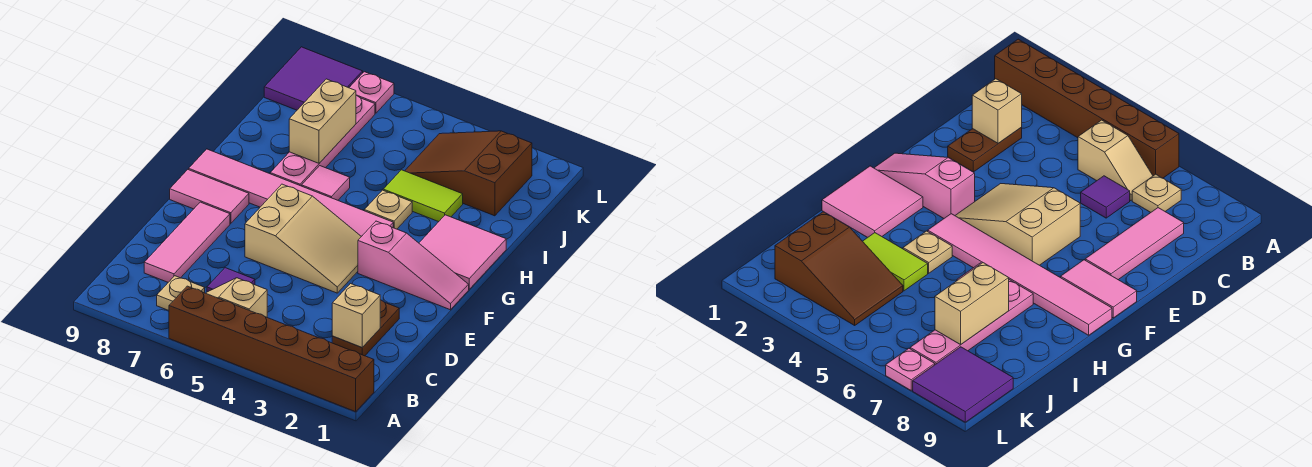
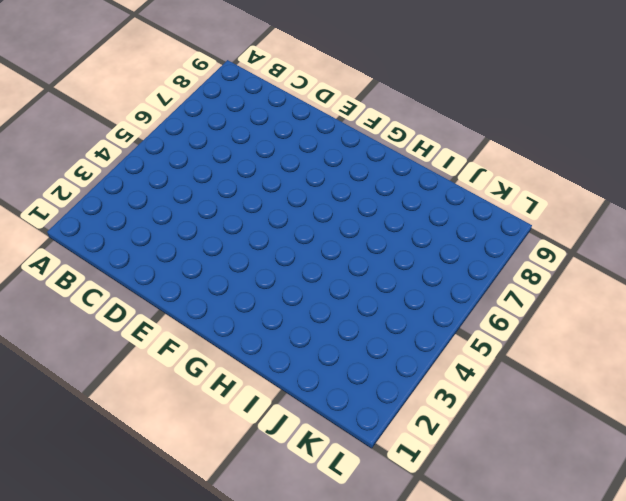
none -> brown brick A1:A6 level 1
none -> tan slope B5:B6 level 1 top 5
none -> tan plate B7 level 1

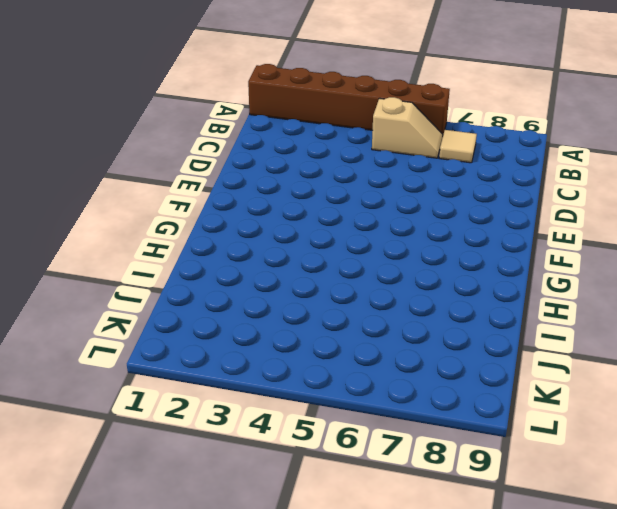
tan tile B7 level 1 -> tan plate B7 level 1
none -> brown plate C2:D2 level 1
none -> purple tile C6 level 1
none -> pink tile C8:E8 level 1

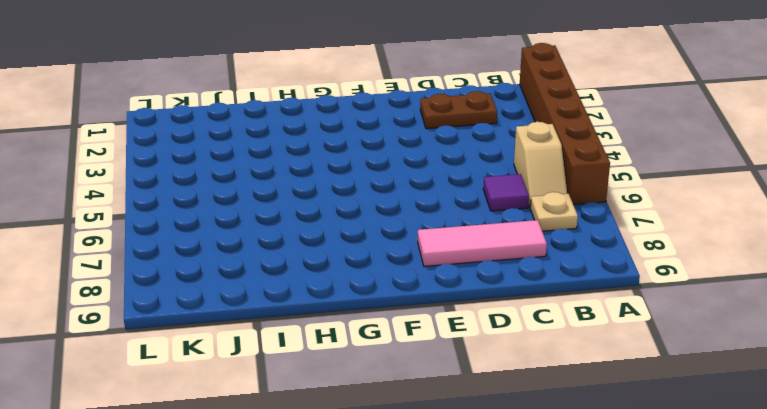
none -> tan slope E4:F6 level 1 top 6
none -> pink slope F1:F3 level 1 top 3
none -> pink tile F8:F9 level 1

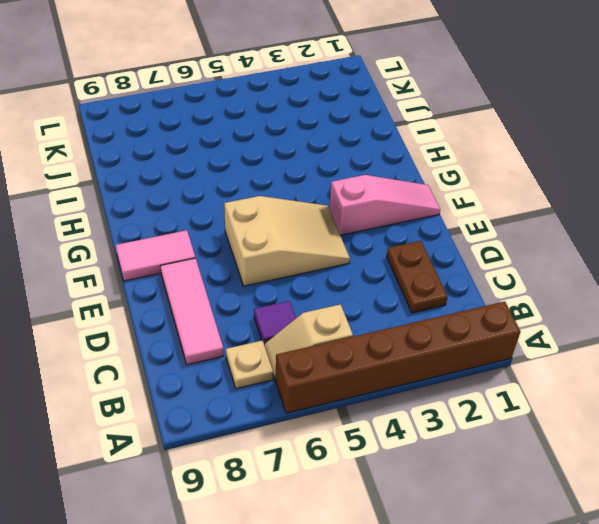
none -> pink tile G1:H2 level 1
none -> pink tile G4:G9 level 1
none -> tan plate H4 level 1

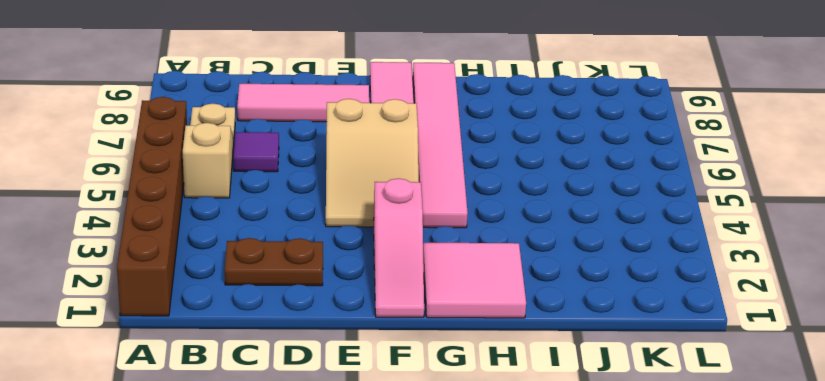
none -> tan plate H4 level 1
none -> pink tile H6 level 1
none -> pink plate H7:K7 level 1

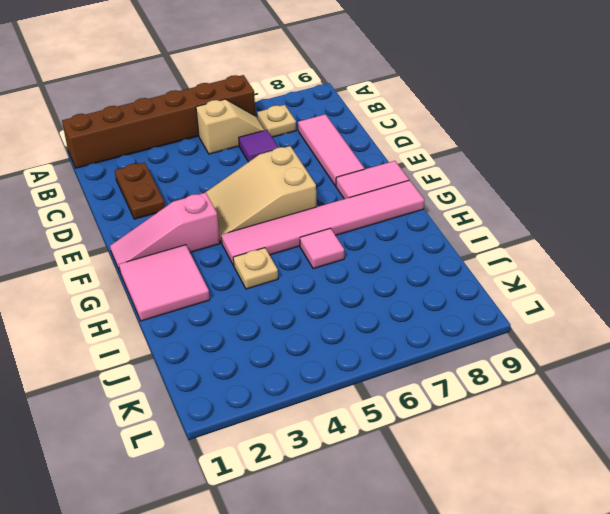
none -> pink plate H7:K7 level 1
none -> lime tile I3:I4 level 1
none -> brown slope J2:K4 level 1 top 2

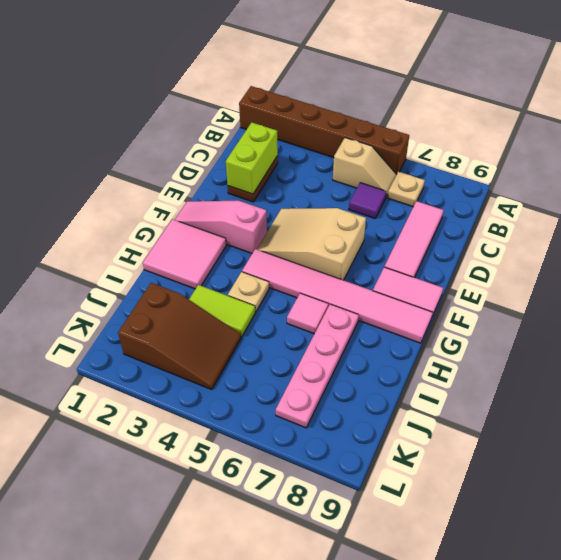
lime brick C2:D2 level 2 -> tan brick C2 level 2
none -> purple tile K8:L9 level 1
none -> pink plate L7 level 1
none -> tan brick I7:J7 level 2

